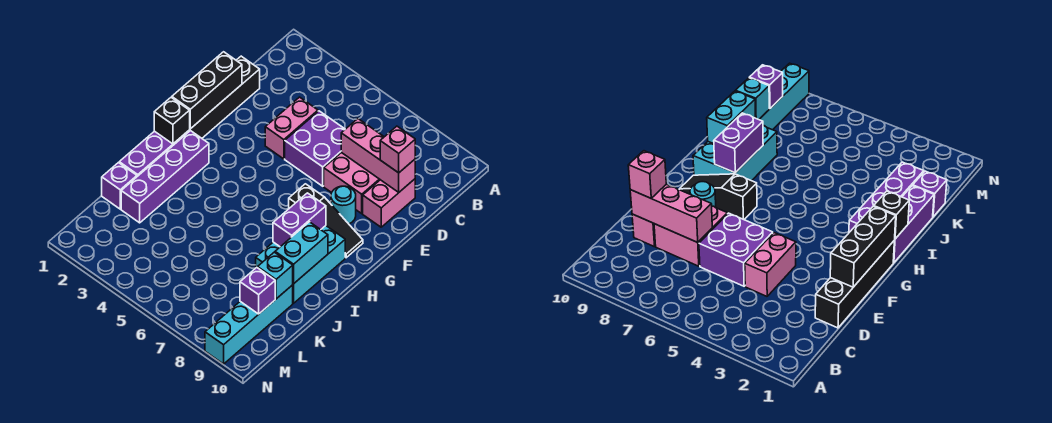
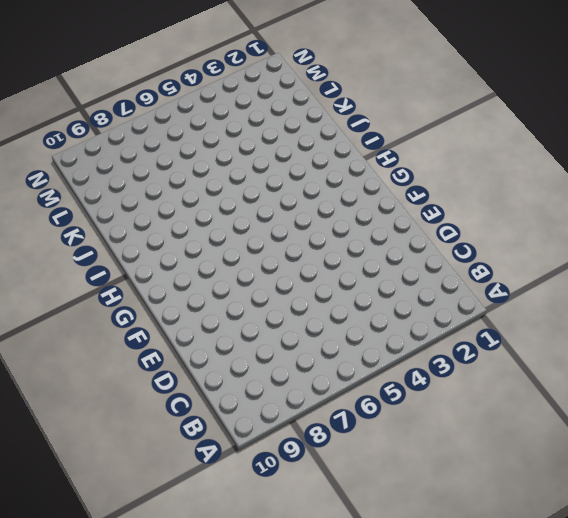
none -> black brick D1:G1 level 1
none -> pink brick D4:E4 level 1
none -> purple brick D5:E6 level 1

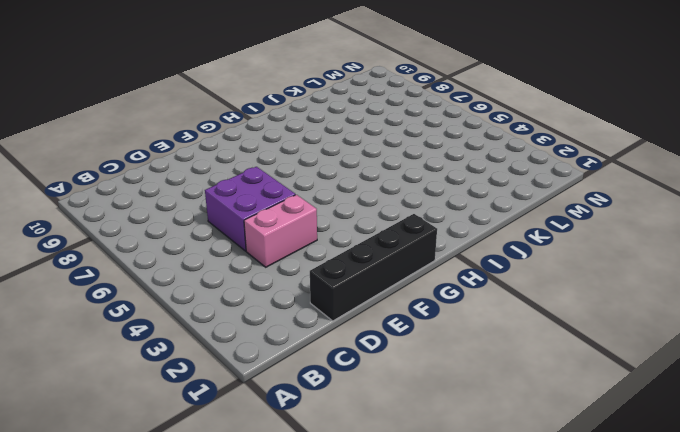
none -> pink brick D7:E8 level 1
none -> pink brick D9:E9 level 1
none -> cyan round brick F8 level 1

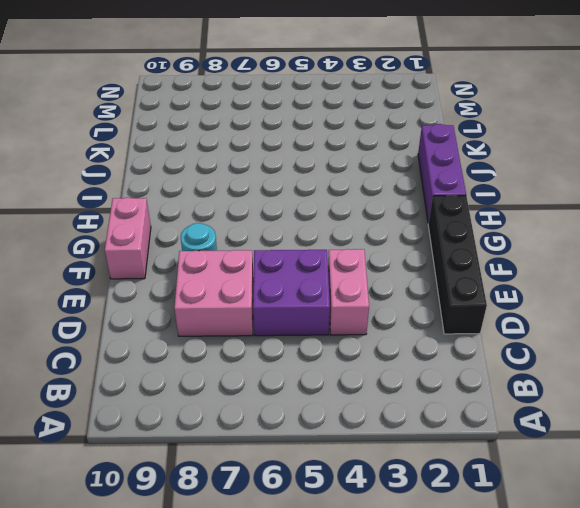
pink brick F10:G10 level 1 -> pink brick D9:E9 level 1
none -> black slope G7:G9 level 1 top 7
none -> purple brick H2:K2 level 1
none -> cyan brick H8:J9 level 1

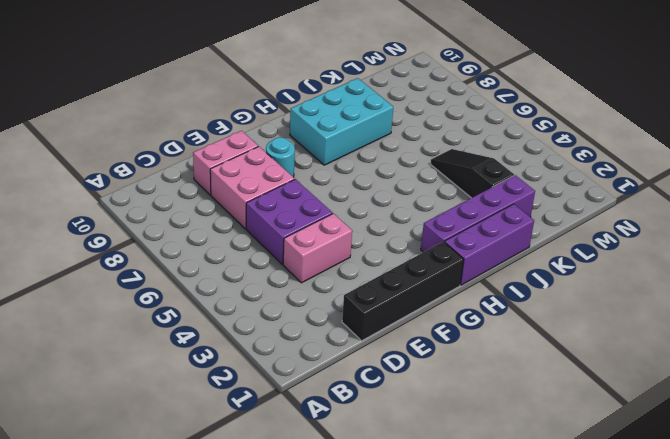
black slope K3:K5 level 1 top 3 -> black slope G7:G9 level 1 top 7
none -> purple brick K1 level 1
none -> cyan brick K9:N9 level 1
none -> pink brick D7:D9 level 2

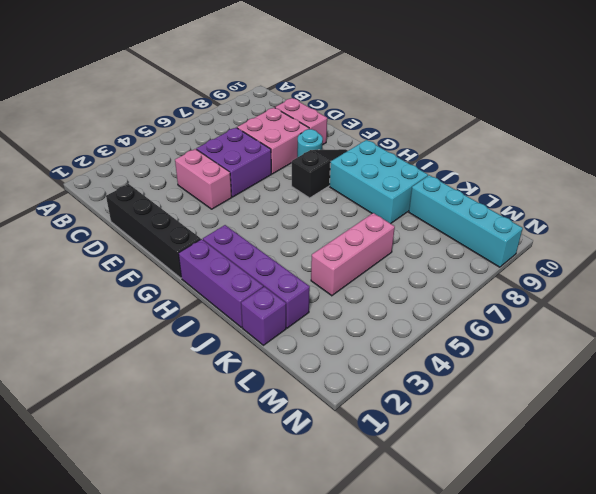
pink brick K4:K6 level 1 -> pink brick D7:D9 level 2
none -> black brick E1:G1 level 2
none -> black brick H1 level 2
none -> purple brick H8:I8 level 2

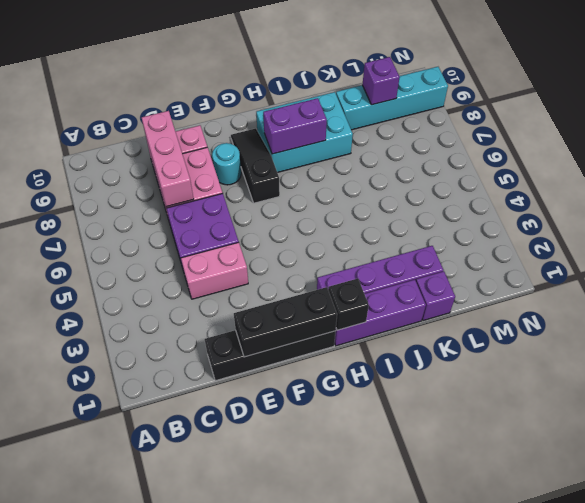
none -> cyan brick I9:J9 level 2
none -> cyan brick K9 level 2
none -> pink brick D9 level 3

